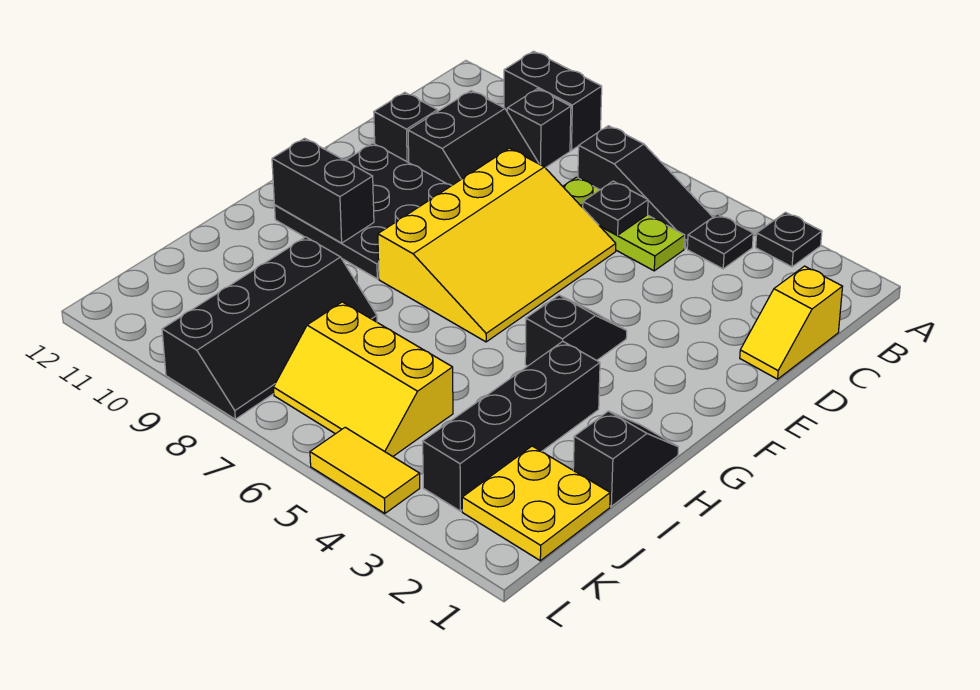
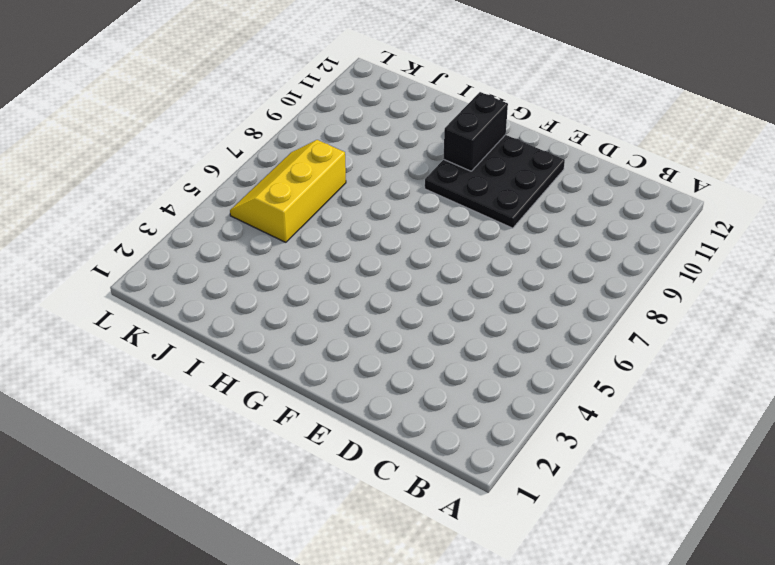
none -> black plate A3 level 1
none -> black brick A9:A10 level 1
none -> black plate B4 level 1

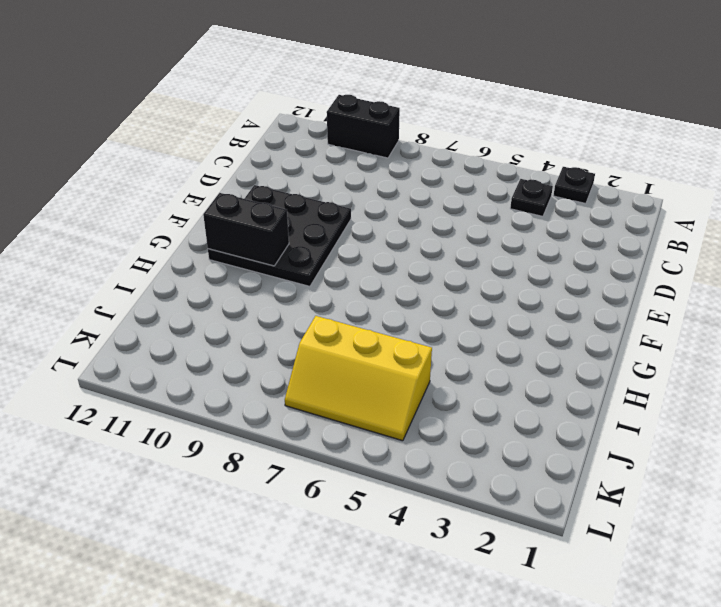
none -> black slope B5:B7 level 1 top 7
none -> black brick B9 level 1
none -> yellow slope C1:D1 level 1 top C

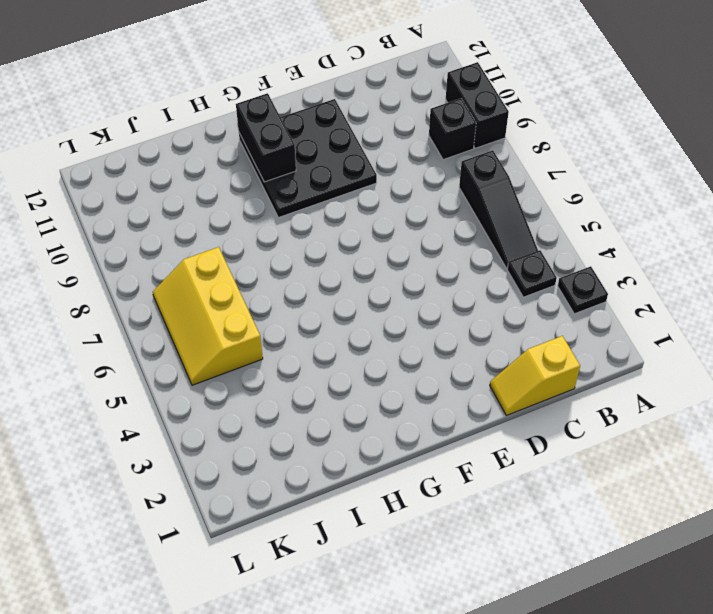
none -> lime plate C5:C7 level 1
none -> black slope C9:D10 level 1 top 10
none -> yellow slope D6:G8 level 1 top 8

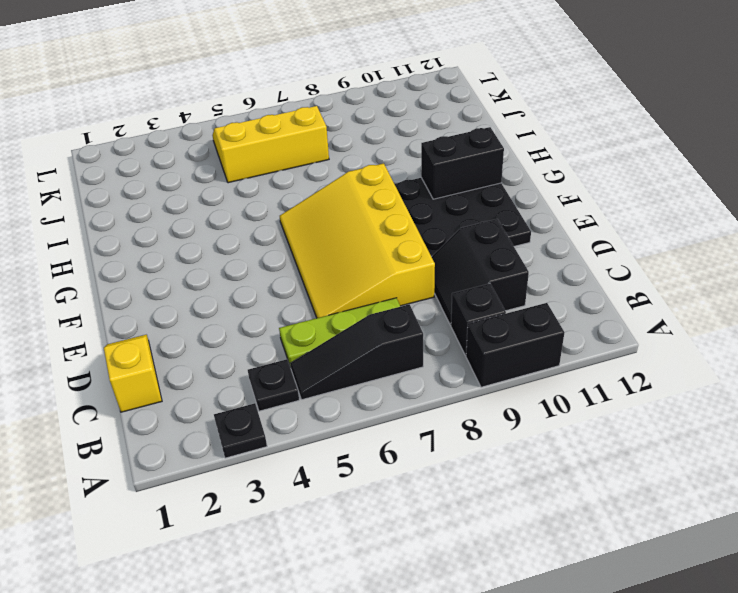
none -> black brick D11 level 1
none -> black slope F4:G4 level 1 top G
none -> black slope H1:I1 level 1 top I

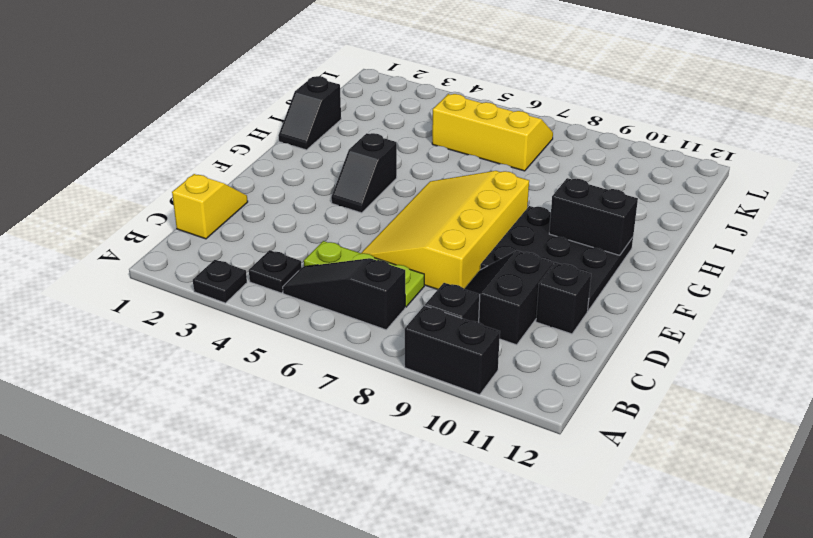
none -> black brick H3:K3 level 1
none -> black slope I8:L9 level 1 top 9
none -> yellow plate J1:K2 level 1

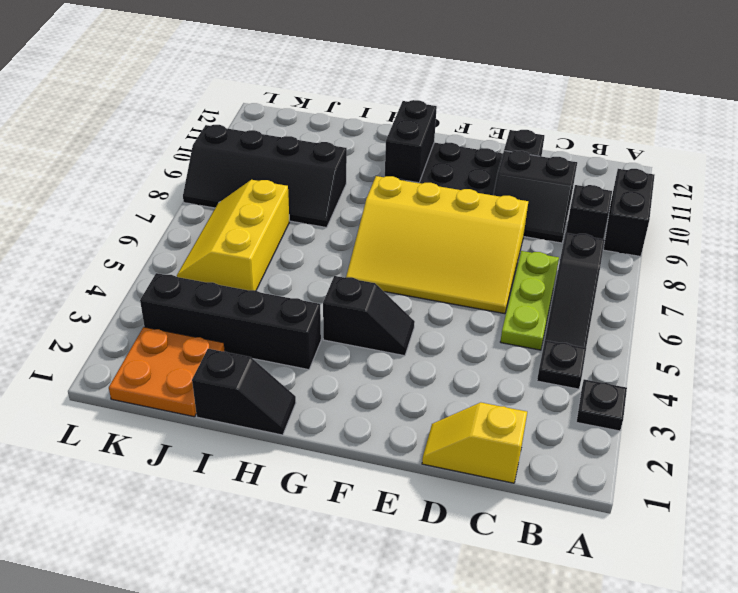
orange plate J1:K2 level 1 -> yellow plate J1:K2 level 1
none -> yellow tile L4:L5 level 1
none -> black plate C6 level 2

